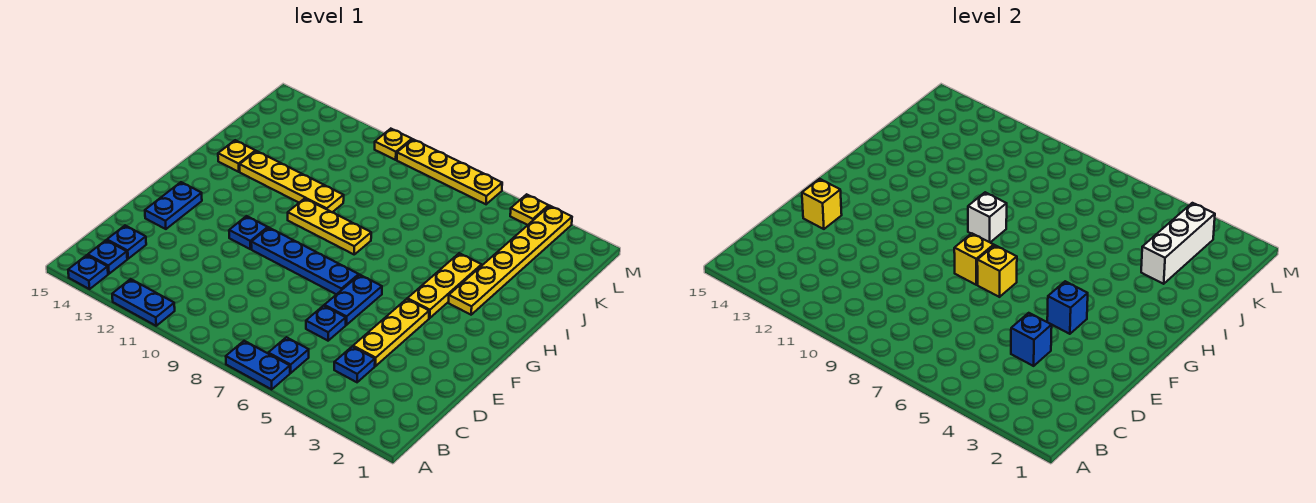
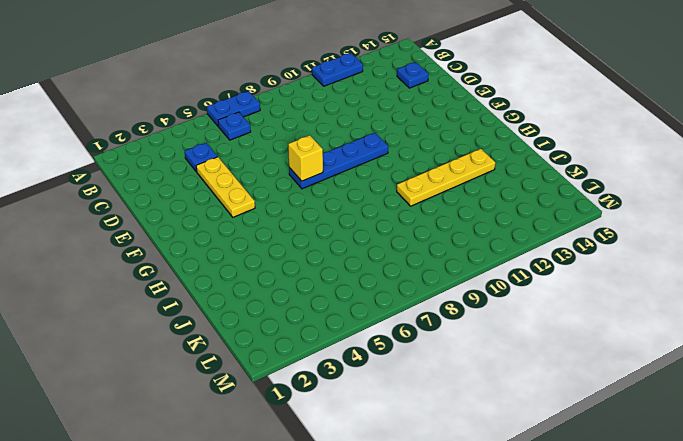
none -> blue plate A14 level 1
none -> blue plate B14 level 1
none -> blue plate D6 level 1

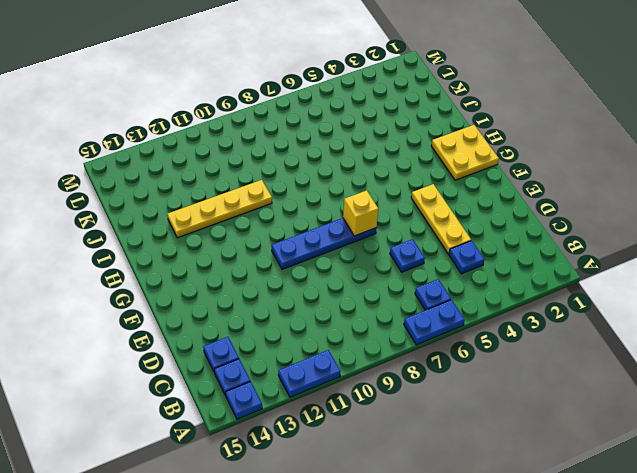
yellow plate G1:H2 level 1 -> none
none -> blue plate E6:F6 level 1
none -> blue plate E14:F14 level 1
none -> blue plate F11 level 1

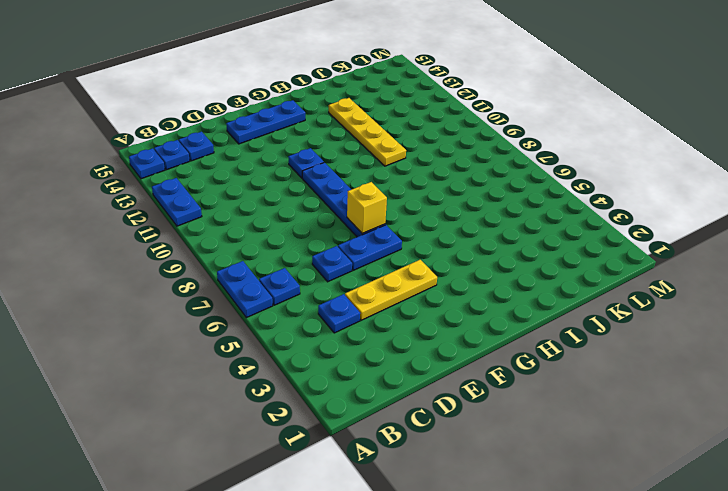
blue plate E14:G14 level 1 -> blue plate E14:F14 level 1
none -> yellow plate G4:I4 level 1
none -> yellow plate H3:M3 level 1
none -> yellow plate H8:H10 level 1

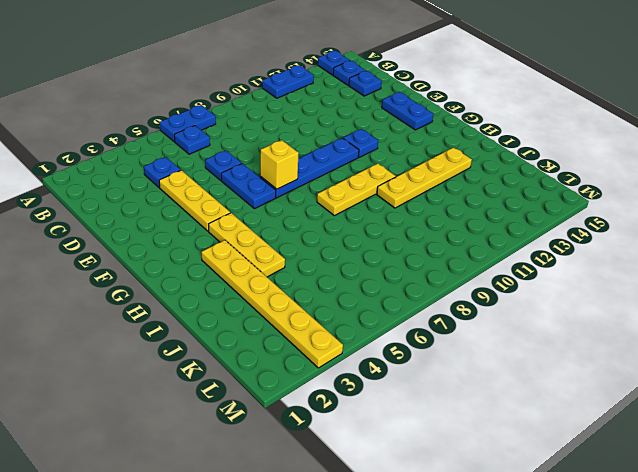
none -> yellow plate I14 level 1
none -> yellow plate M4 level 1
none -> yellow plate M6:M9 level 1

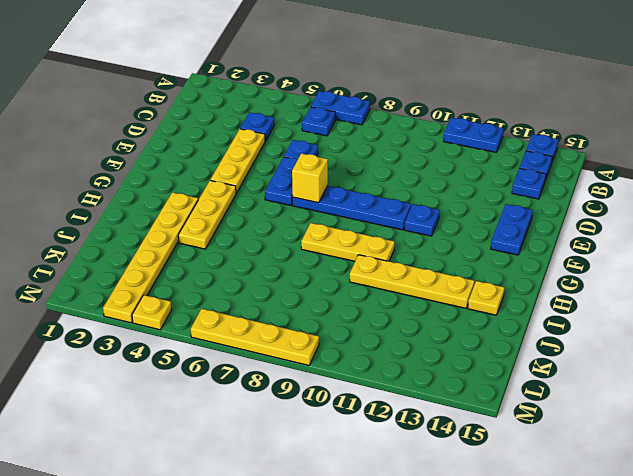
none -> yellow plate M10 level 1
none -> blue brick D4 level 2
none -> yellow brick E14 level 2

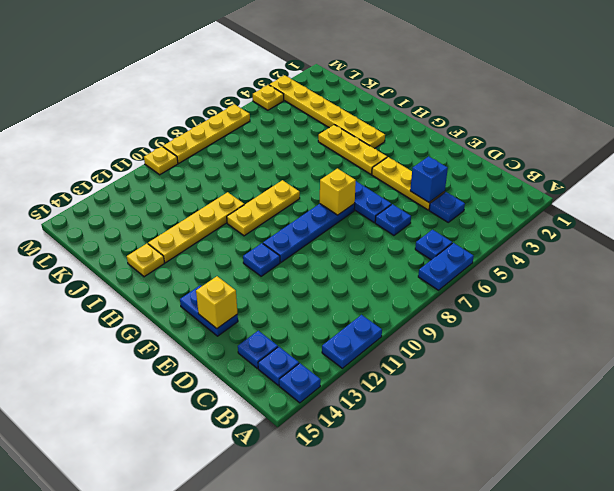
none -> blue brick F4 level 2
none -> yellow brick F8 level 2
none -> white brick H9 level 2

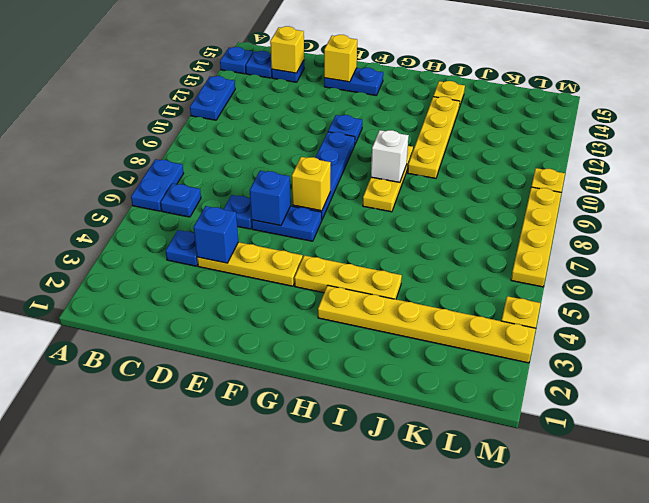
yellow brick C14 level 2 -> yellow brick F8 level 2
blue brick E6 level 2 -> blue brick F4 level 2
none -> white brick J3:L3 level 2

